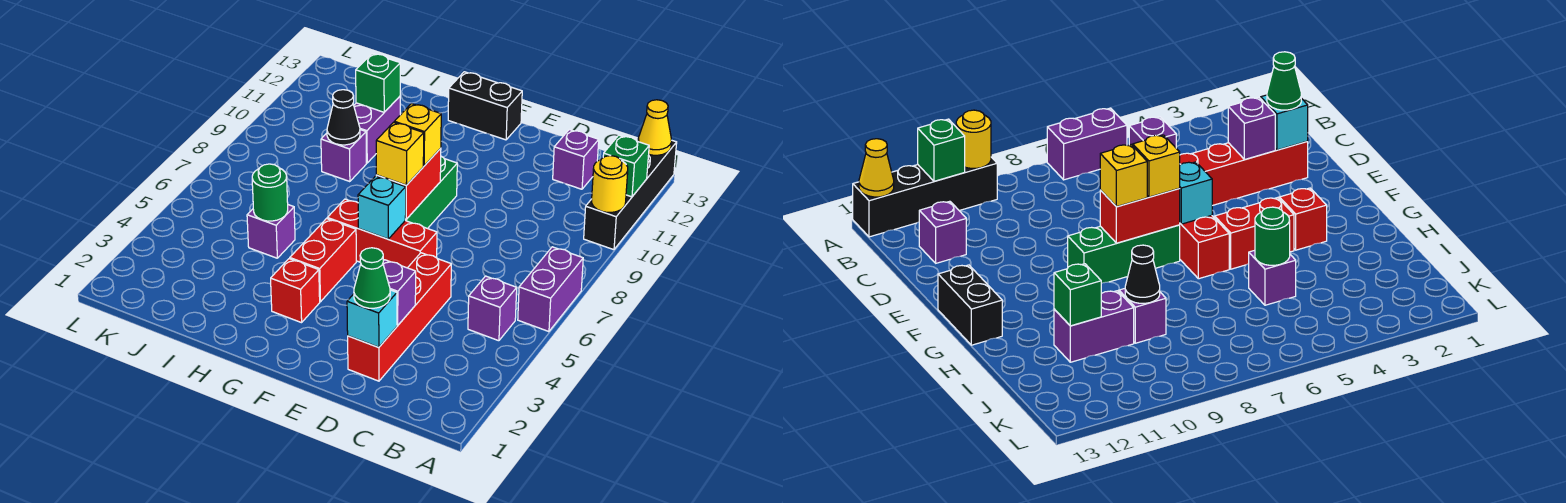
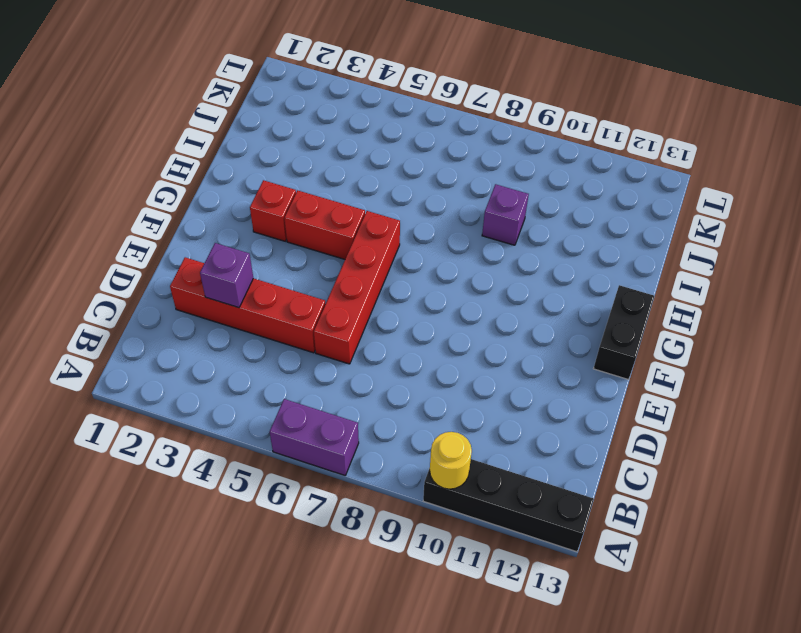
red brick D6:G6 level 1 -> red brick E6:G6 level 1
none -> purple brick B5 level 1
none -> purple brick C12 level 1
none -> green brick F7:F9 level 1

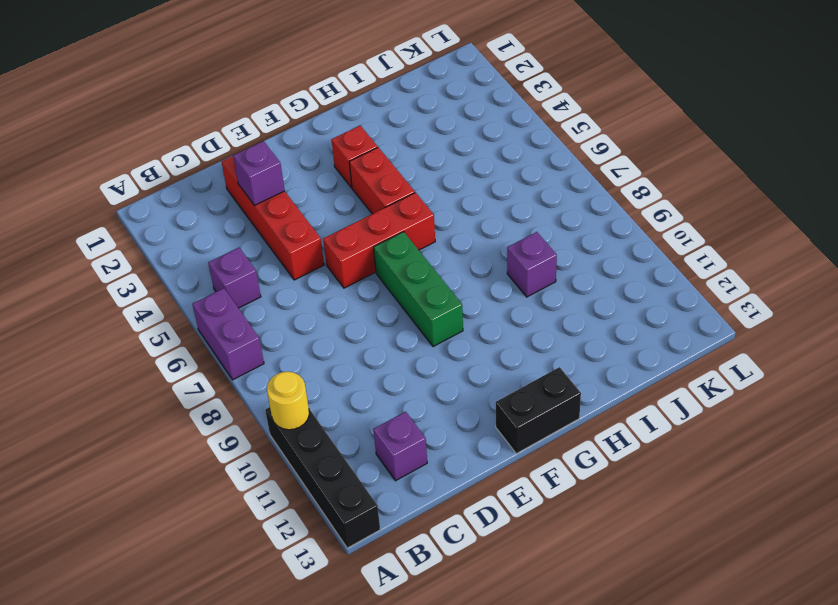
none -> purple brick I5 level 1
none -> purple brick I10:I11 level 1
none -> green brick A11 level 2

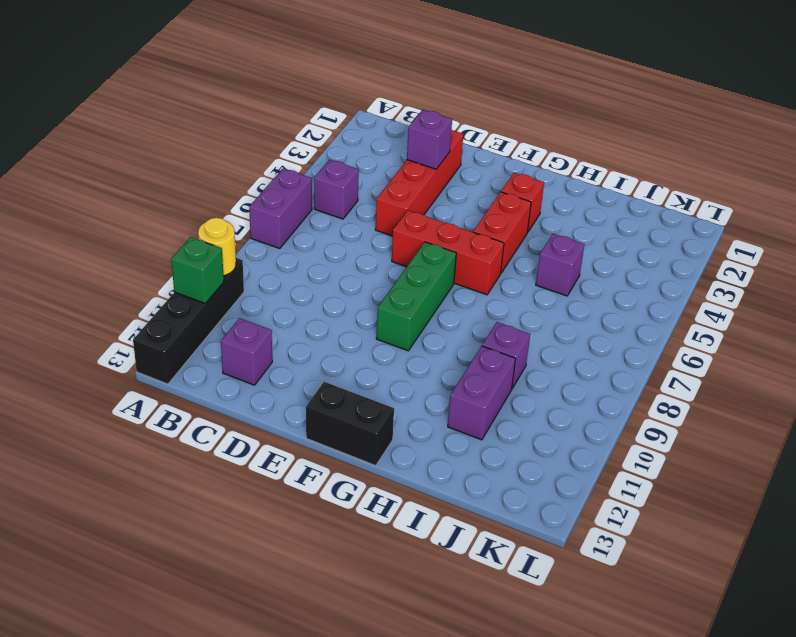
none -> yellow cone A13 level 2
none -> cyan brick D2 level 2
none -> cyan brick F6 level 2

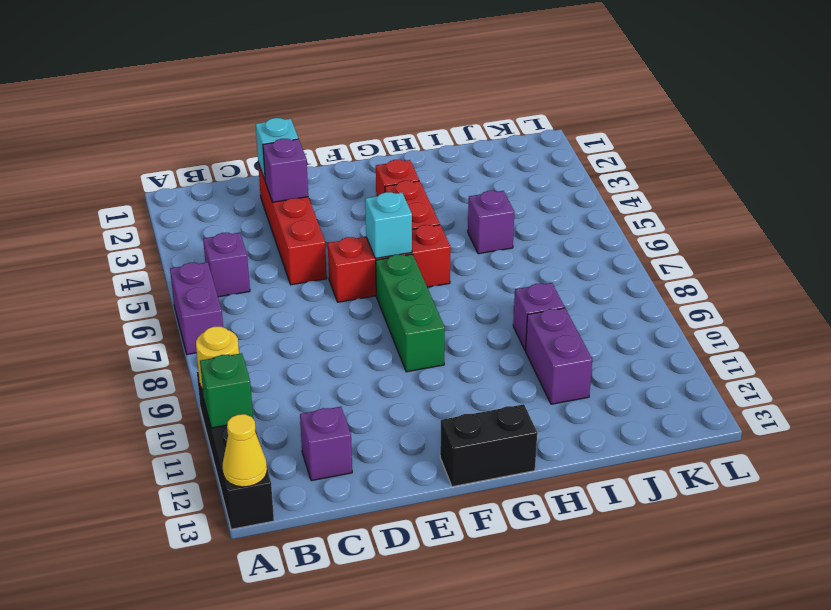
none -> red brick F7:F8 level 2
none -> green round brick I5 level 2
none -> black cone I9 level 2

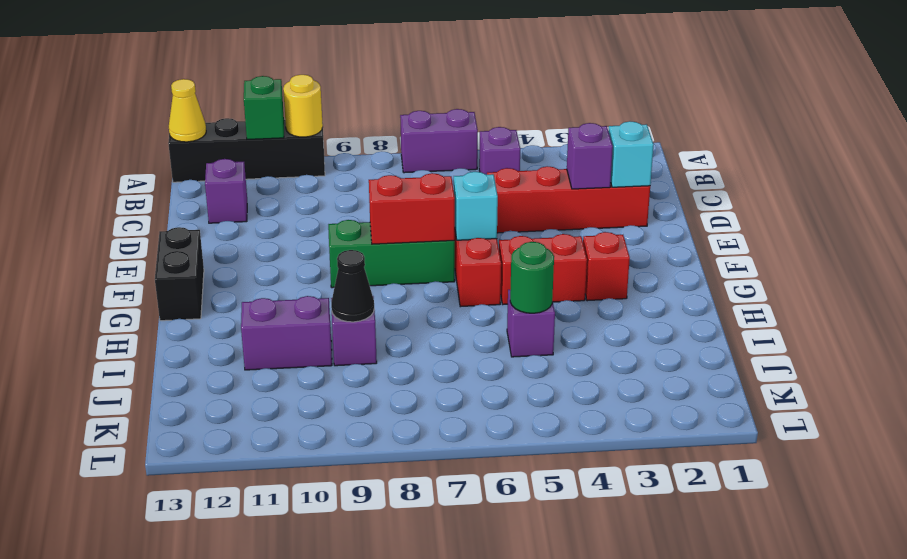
none -> green brick I11 level 2
none -> green cone D2 level 3
none -> yellow brick F7 level 3

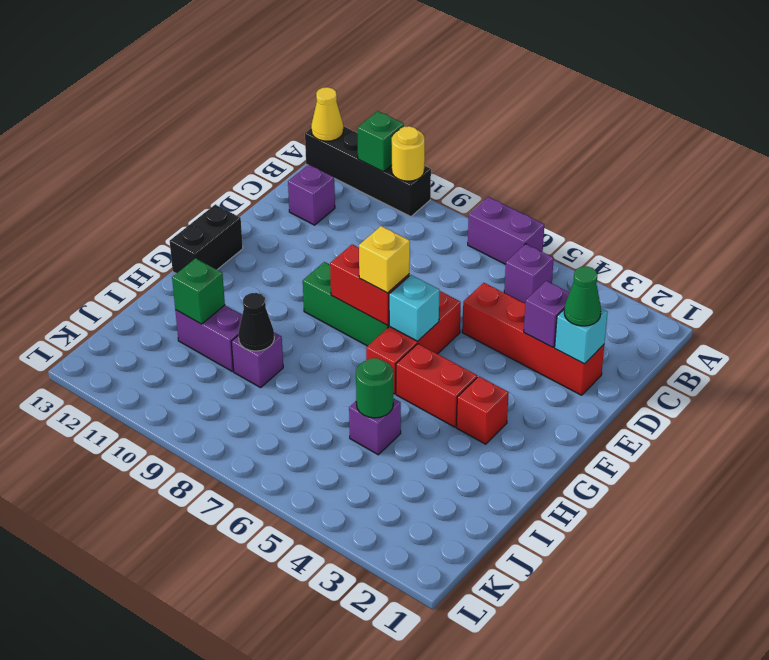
none -> yellow brick F8 level 3

